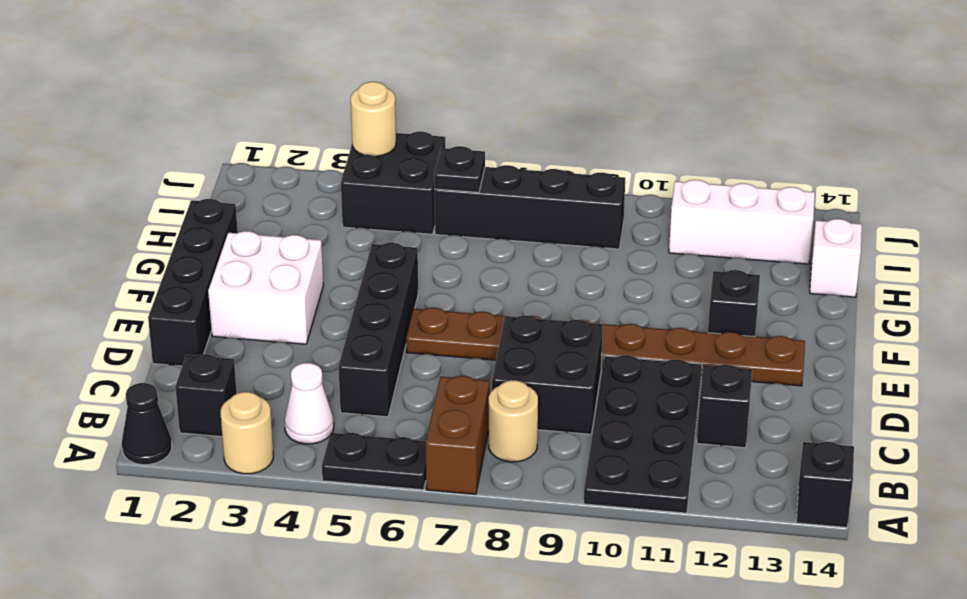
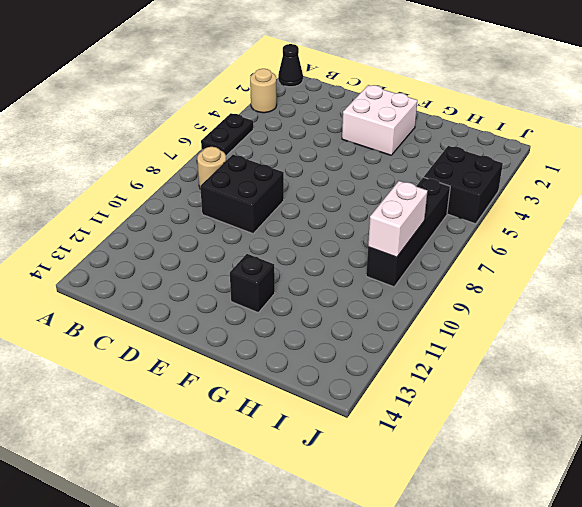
white brick I8:I9 level 2 -> none
none -> brown brick A7:B7 level 1
none -> black plate A10:D11 level 1
none -> black brick A14 level 1

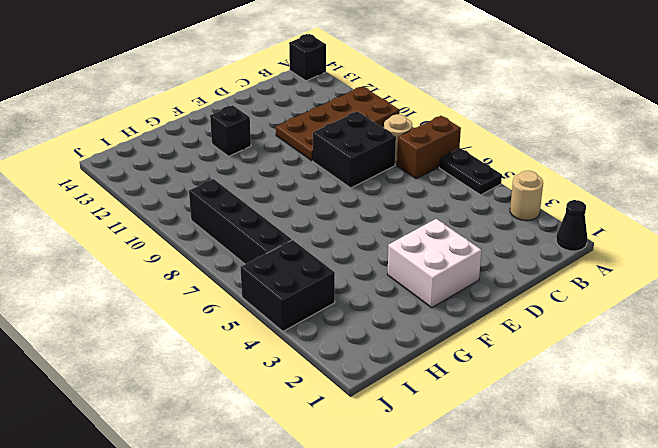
brown plate A10:D11 level 1 -> black plate A10:D11 level 1
none -> black brick B2 level 1
none -> white cone B4 level 1
none -> black brick C5:F5 level 1

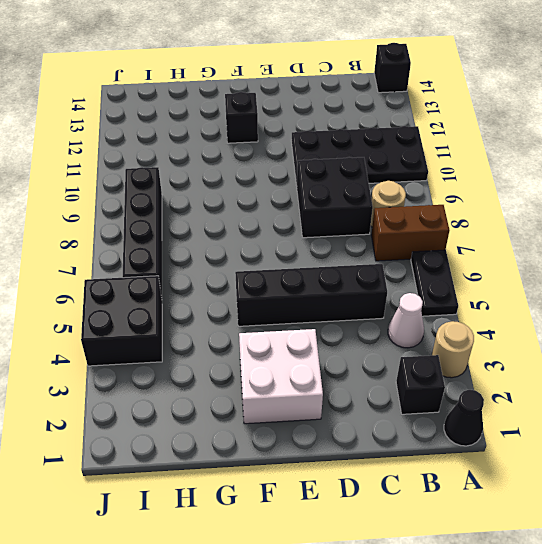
none -> black brick C12 level 1
none -> black brick D1:G1 level 1
none -> brown plate E6:E13 level 1

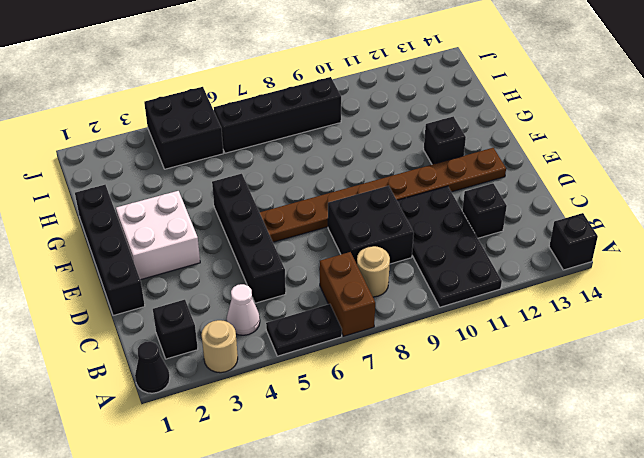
none -> white brick H14 level 1
none -> white brick I11:I13 level 1
none -> black plate I6 level 2

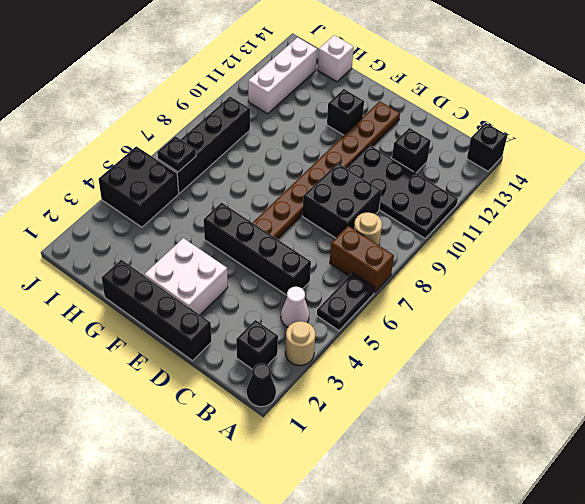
none -> tan round brick J4 level 2

